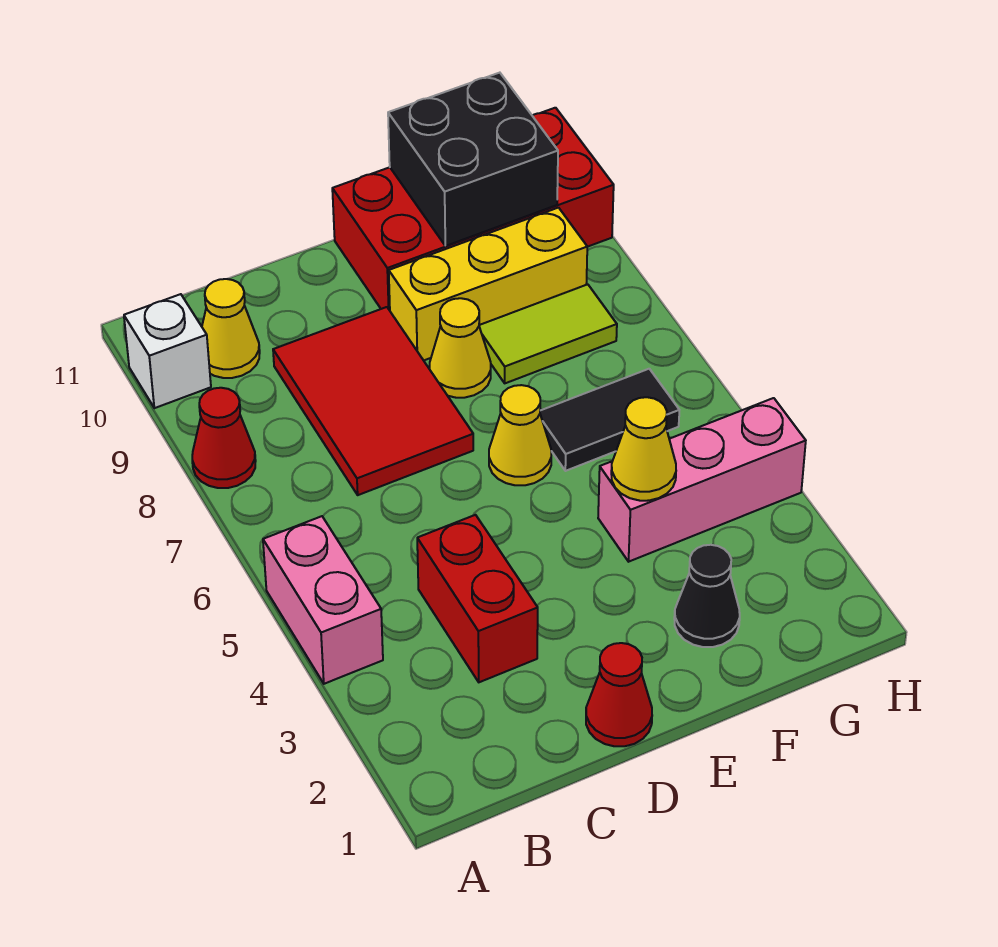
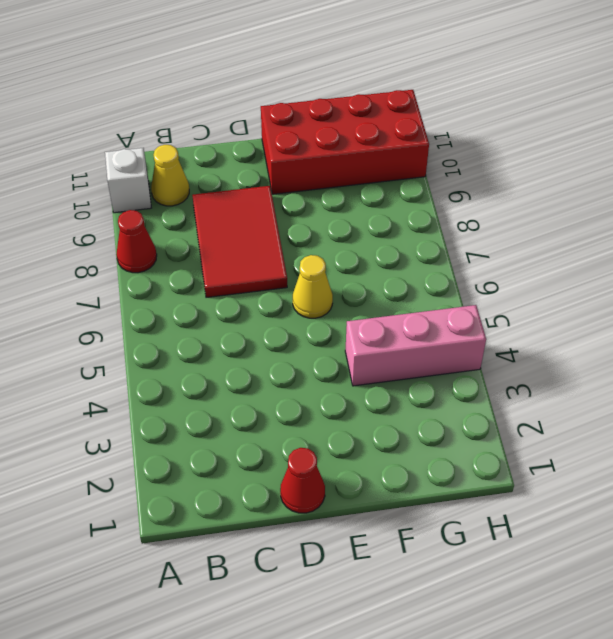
none -> pink brick A4:A5 level 1
none -> red brick C3:C4 level 1
none -> yellow cone E8 level 1

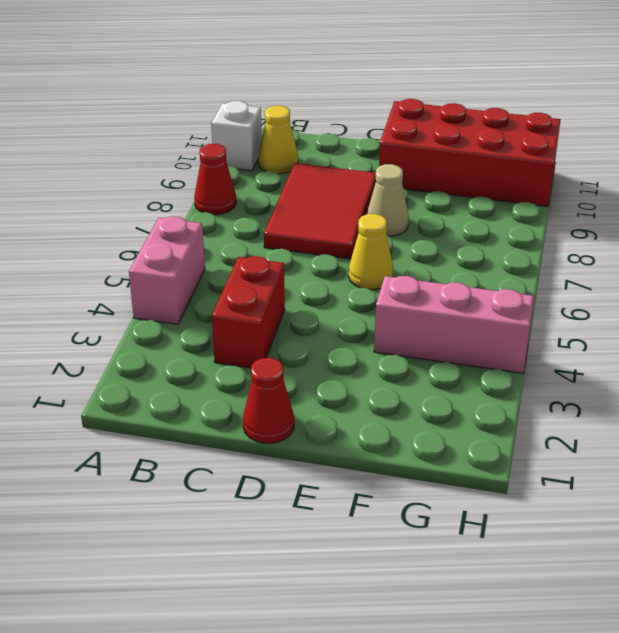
tan cone E8 level 1 -> yellow cone E8 level 1
none -> yellow brick E9:G9 level 1
none -> black cone F2 level 1
none -> black tile F6:G6 level 1

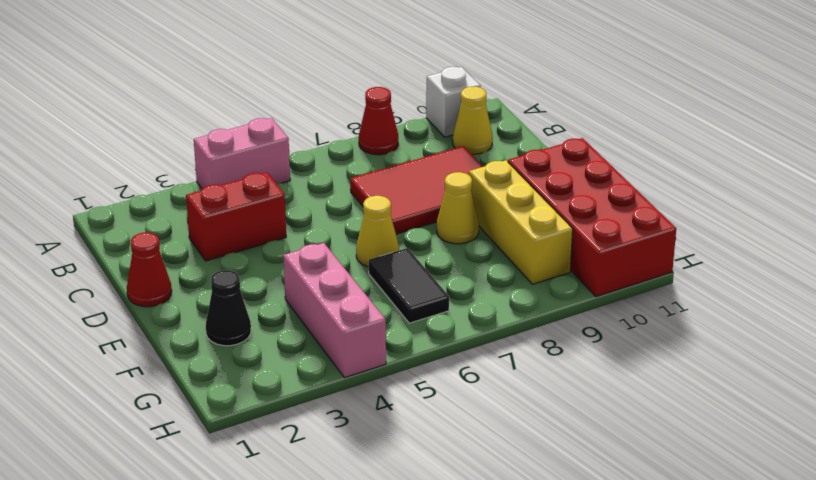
none -> lime tile F8:G8 level 1
none -> yellow cone F4 level 2
none -> black brick F10:G11 level 2

